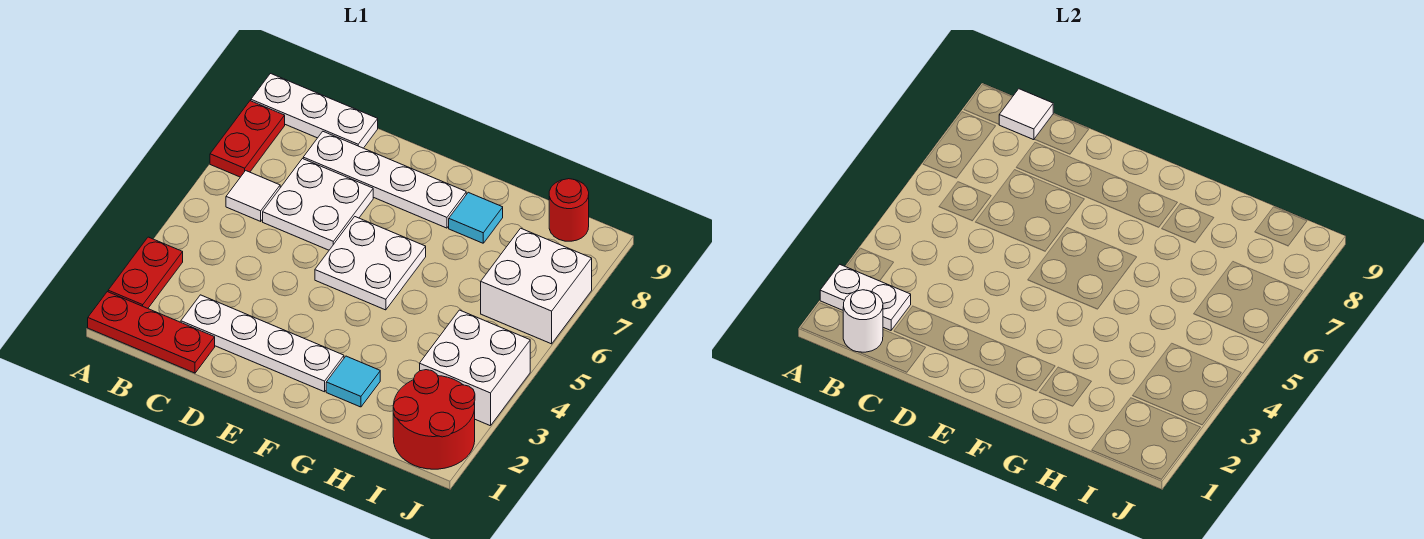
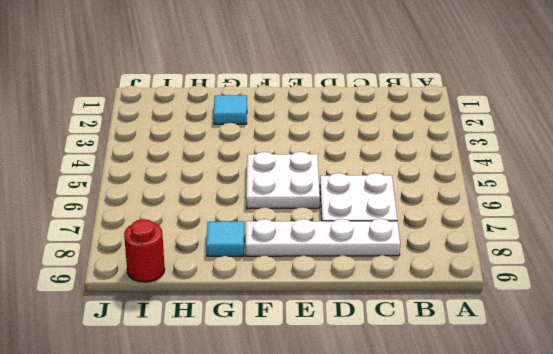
none -> red plate A1:C1 level 1
none -> red plate A2:A3 level 1
none -> red plate A7:A8 level 1

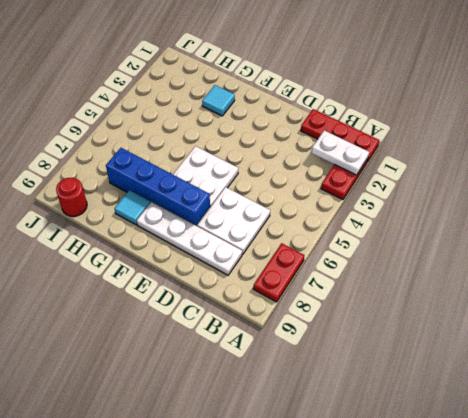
blue brick E7:H7 level 1 -> none
none -> white plate A9:C9 level 1
none -> white tile B6 level 1
none -> white plate C2:F2 level 1

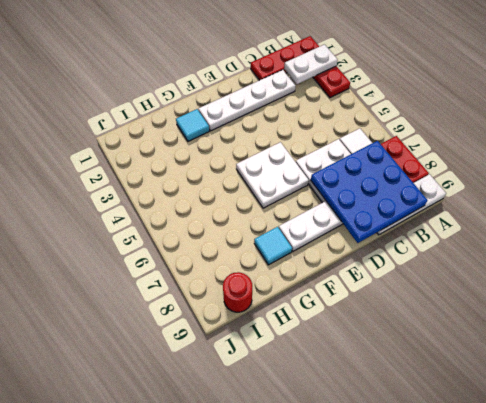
blue plate B7:D9 level 2 -> white tile B9 level 2
none -> red round brick I1:J2 level 1
none -> white brick I3:J4 level 1
none -> white brick I6:J7 level 1

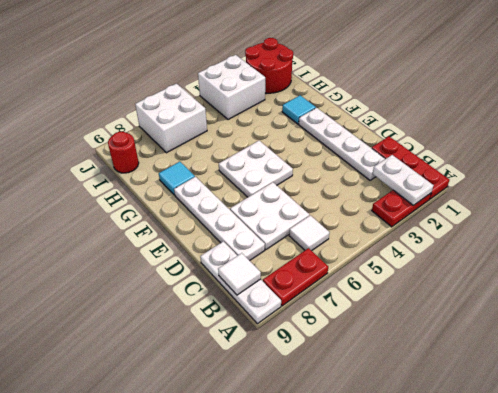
none -> white round brick B1 level 2

